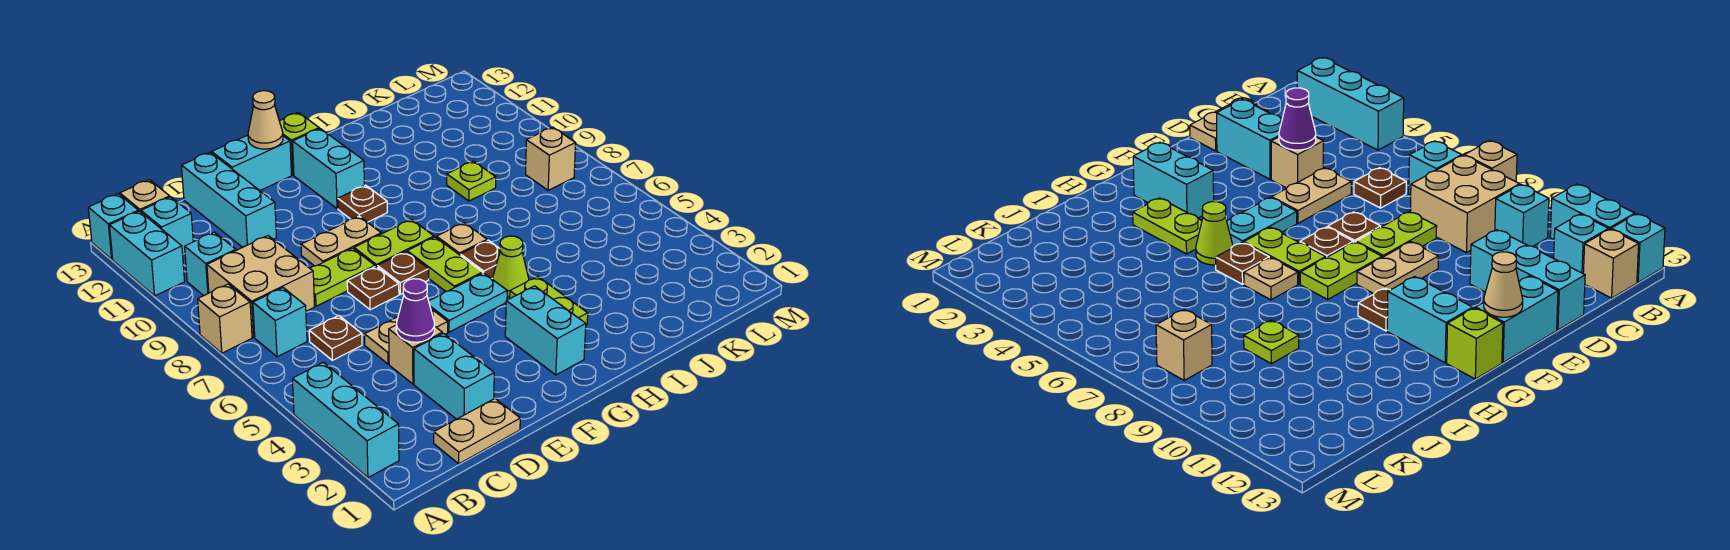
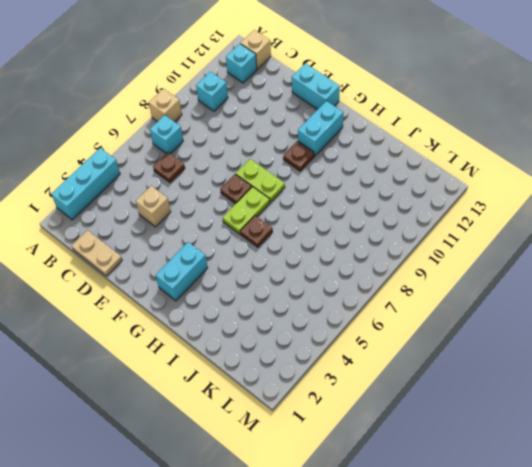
none -> cyan brick A11:A12 level 1
none -> cyan brick A13 level 1
none -> tan brick B8:C9 level 1
none -> cyan brick D2:D3 level 1

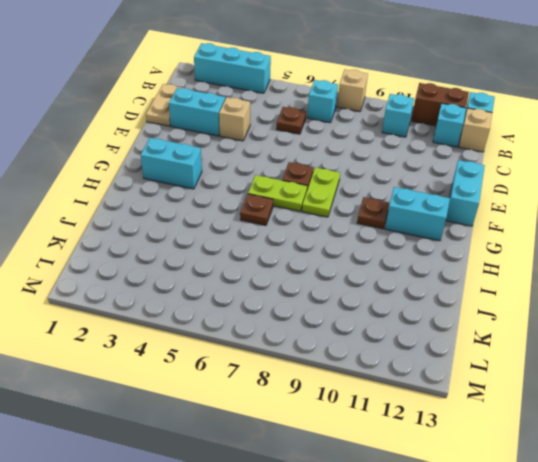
brown brick A11:A12 level 1 -> cyan brick A11:A12 level 1
none -> tan brick B8:C9 level 1
none -> tan plate D5:E5 level 1
none -> lime plate D8:E8 level 1
none -> cyan brick D11:D13 level 1

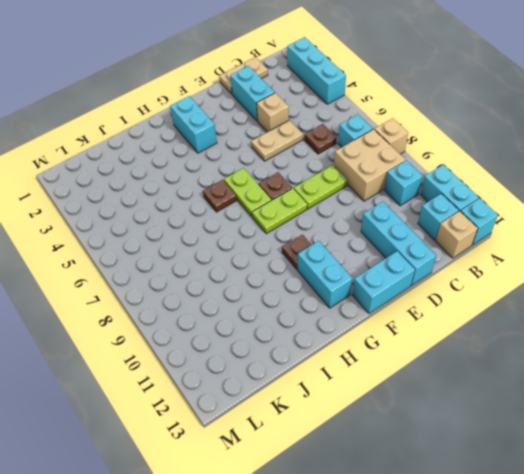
none -> brown plate E7 level 1
none -> tan plate E9:F9 level 1
none -> cyan plate F5:G5 level 1
none -> lime brick G13 level 1

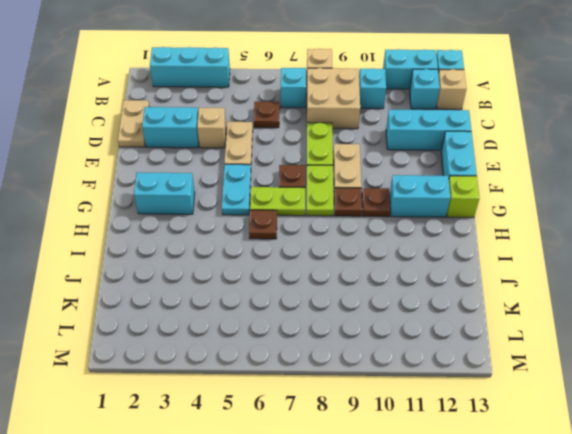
brown plate G9 level 1 -> brown plate E7 level 1
none -> lime plate H3:H4 level 1
none -> lime cone H5 level 1
none -> tan plate H7 level 1
none -> lime plate J9 level 1

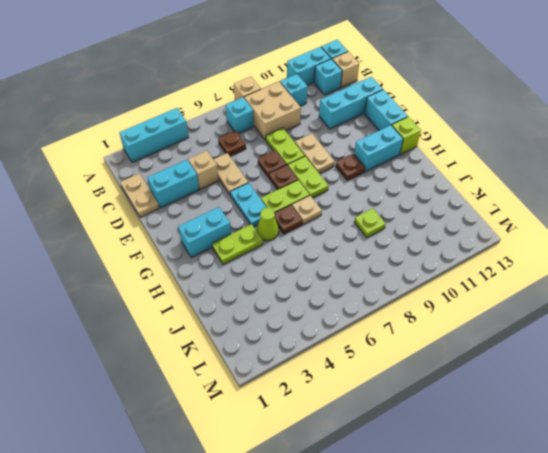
none -> tan brick L8 level 1
none -> purple cone D4 level 2
none -> tan cone F13 level 2

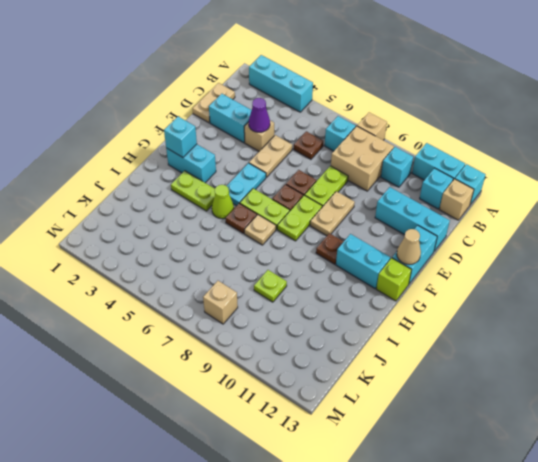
cyan brick G2 level 2 -> none

